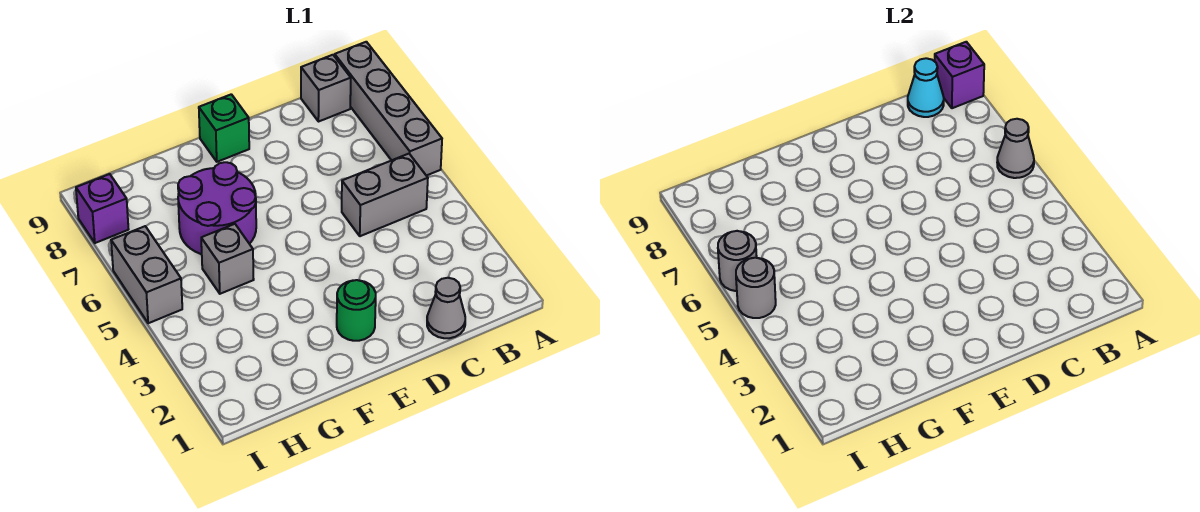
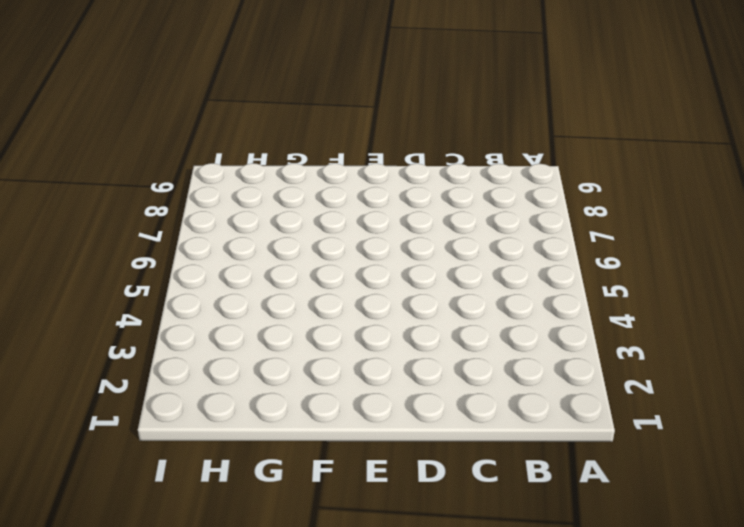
none -> grey brick A6:A9 level 1
none -> grey brick B5:C5 level 1
none -> grey brick B9 level 1

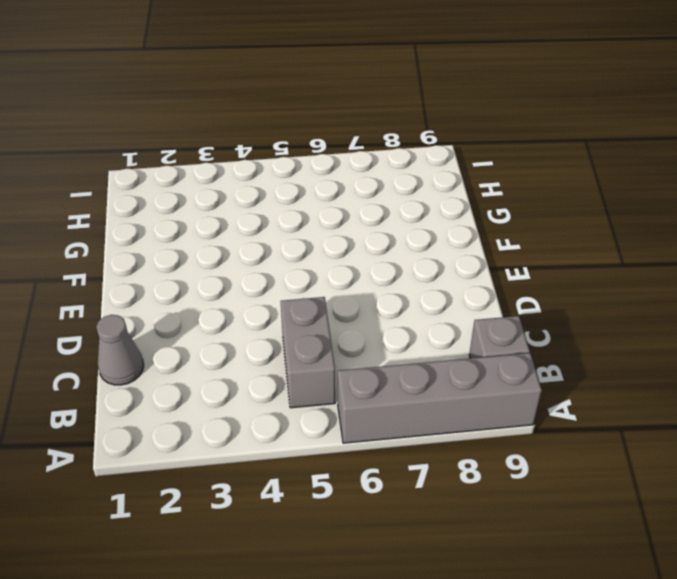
none -> green round brick E2 level 1
none -> green brick E9 level 1
none -> purple round brick F6:G7 level 1

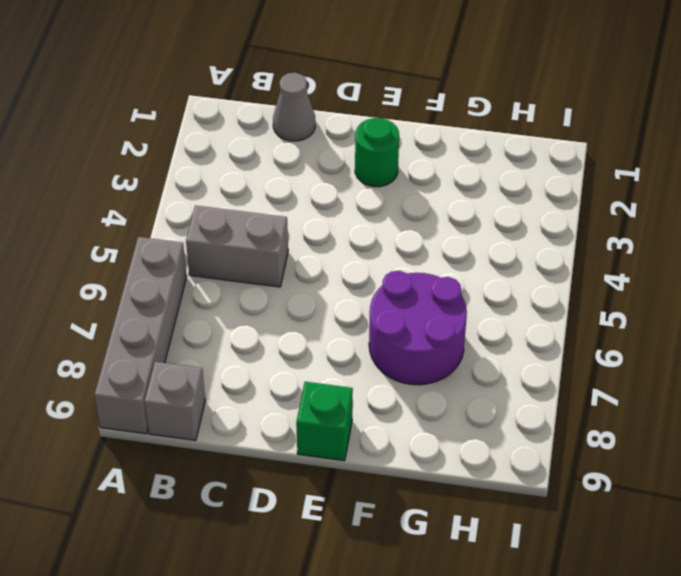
none -> grey brick G5 level 1
none -> grey brick I5:I6 level 1
none -> purple brick I8 level 1

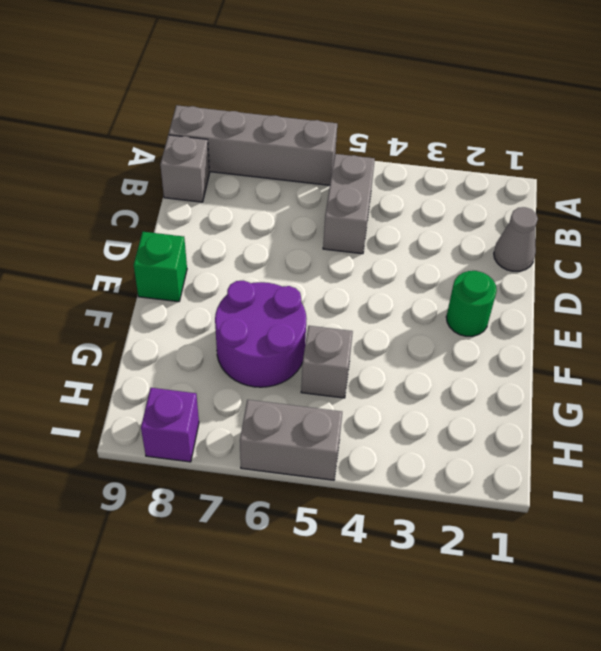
none -> grey cone A6 level 2
none -> purple brick A9 level 2
none -> cyan cone B9 level 2

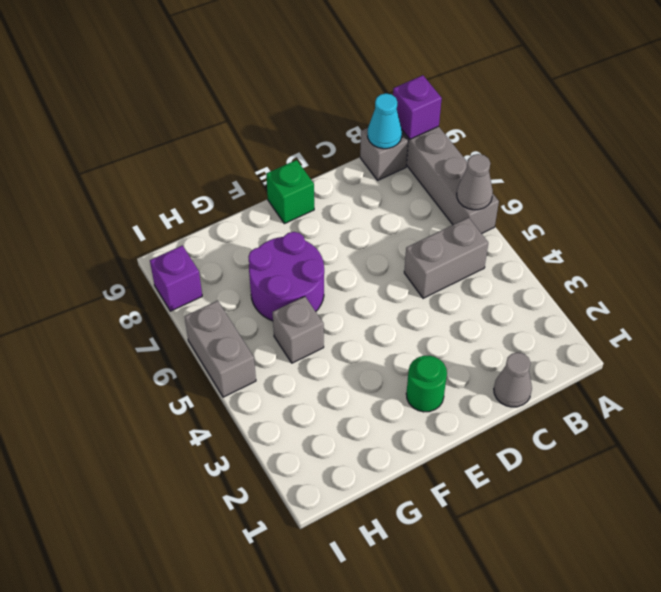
none -> grey round brick I5 level 2
none -> grey round brick I6 level 2

